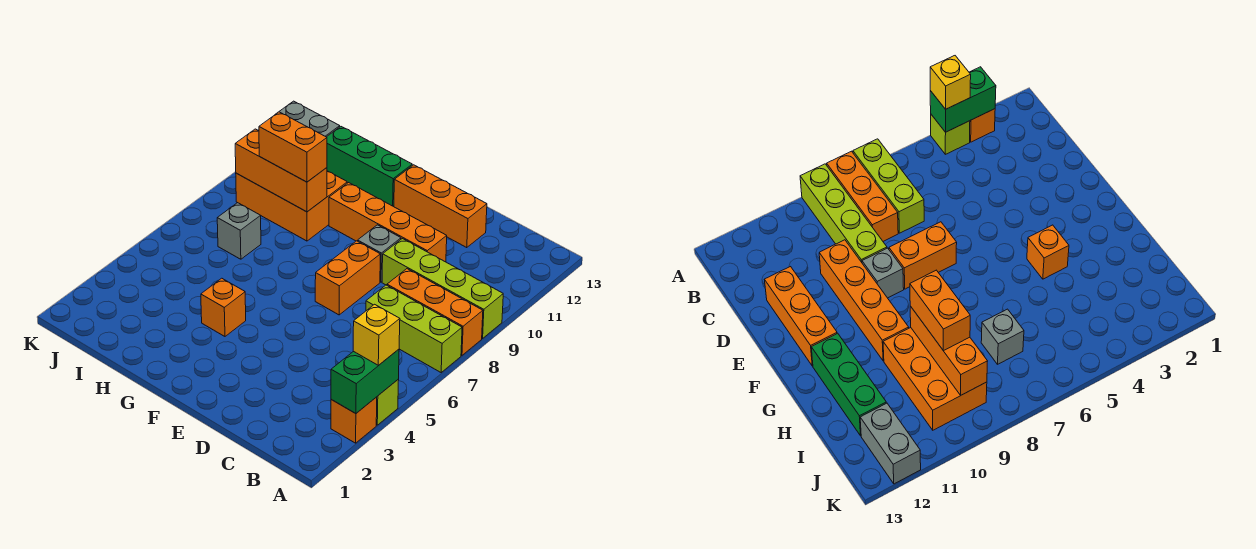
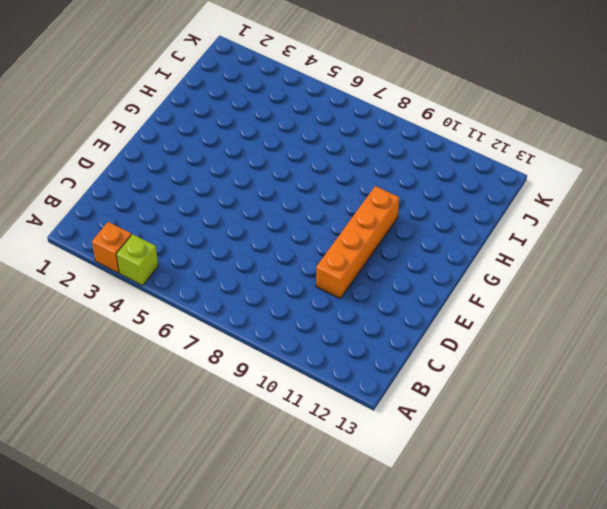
none -> lime brick A7:C7 level 1
none -> orange brick A8:C8 level 1
none -> lime brick A9:D9 level 1

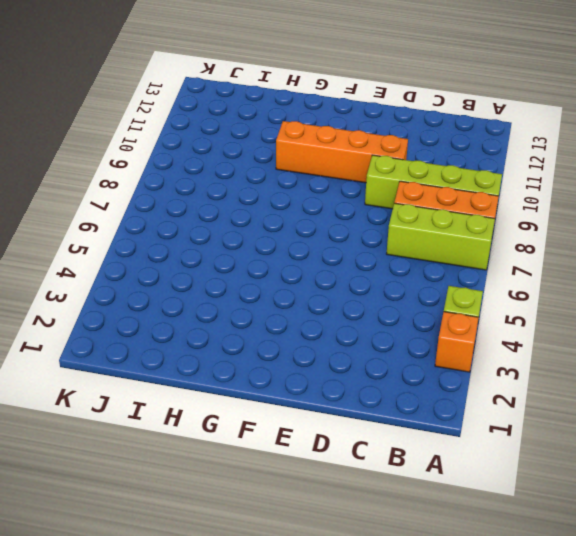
none -> orange brick D12:F12 level 1
none -> orange brick E7:E8 level 1
none -> grey brick E9 level 1

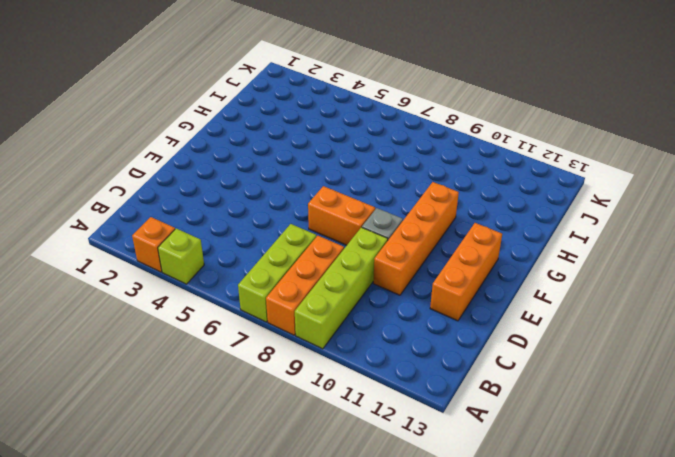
none -> orange brick G4 level 1
none -> green brick G12:I12 level 1
none -> orange brick H9:J10 level 1

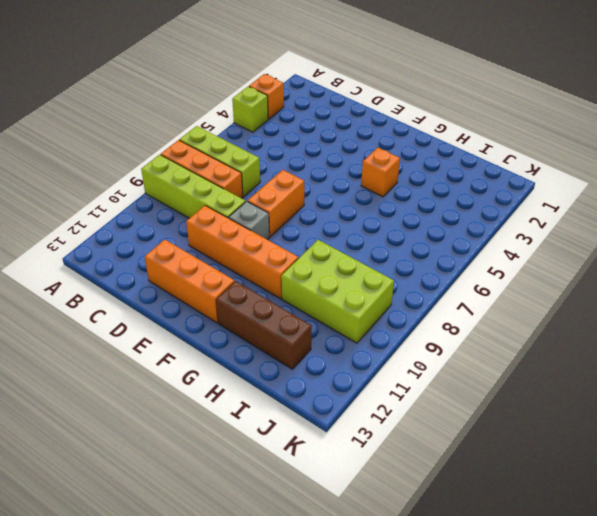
brown brick G12:I12 level 1 -> green brick G12:I12 level 1
lime brick H9:J10 level 1 -> orange brick H9:J10 level 1
none -> grey brick I7 level 1
none -> grey brick J12:K12 level 1
none -> green brick A3:A4 level 2

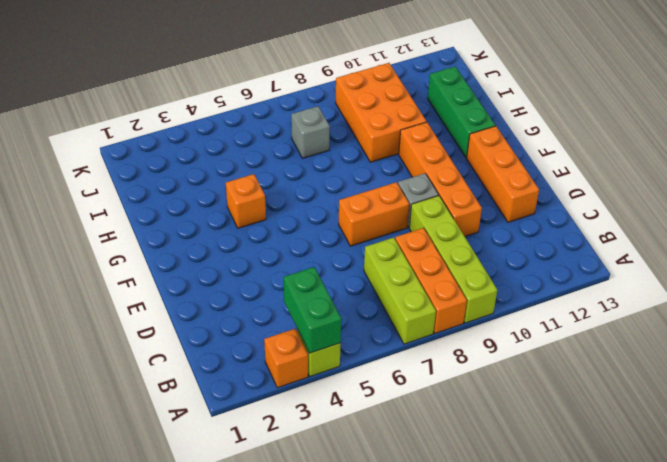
green brick A4:B4 level 2 -> green brick A3:A4 level 2
none -> grey brick J12:K12 level 1
none -> orange brick H9:J9 level 2
none -> yellow brick A4 level 3

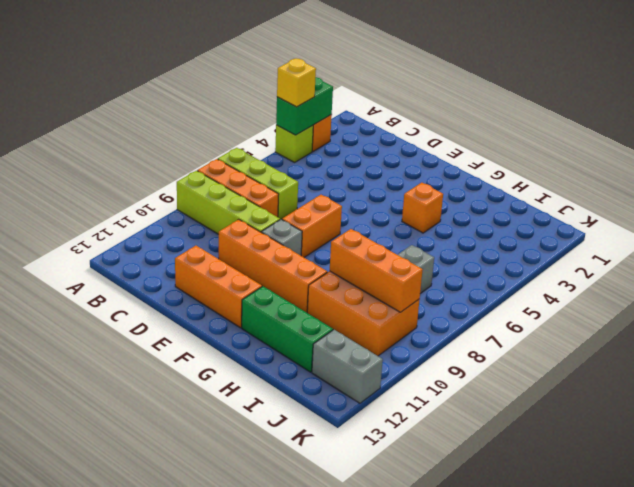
none -> orange brick H9:I9 level 3

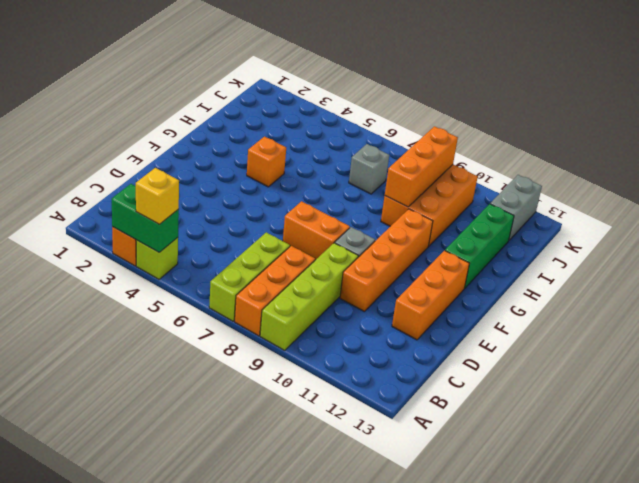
none -> orange brick H9:I9 level 3

